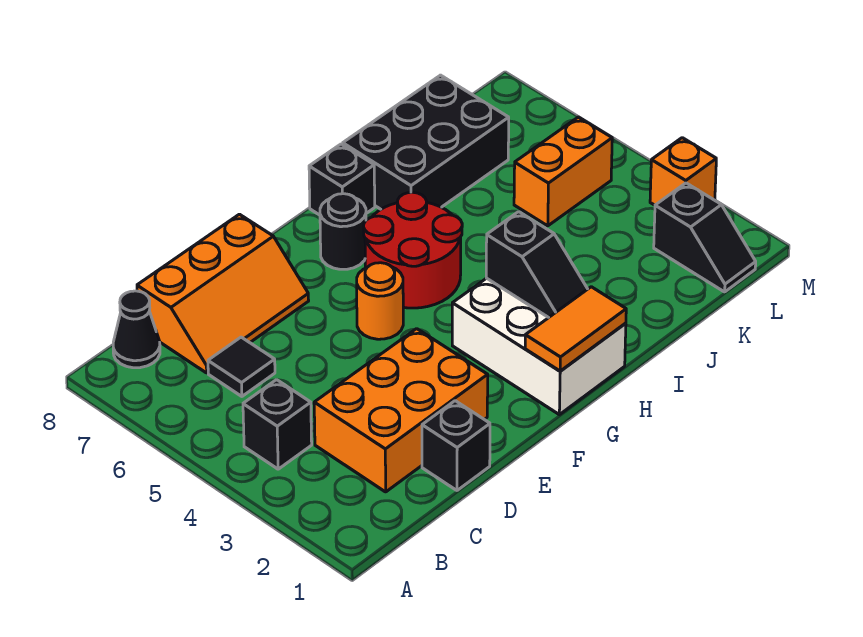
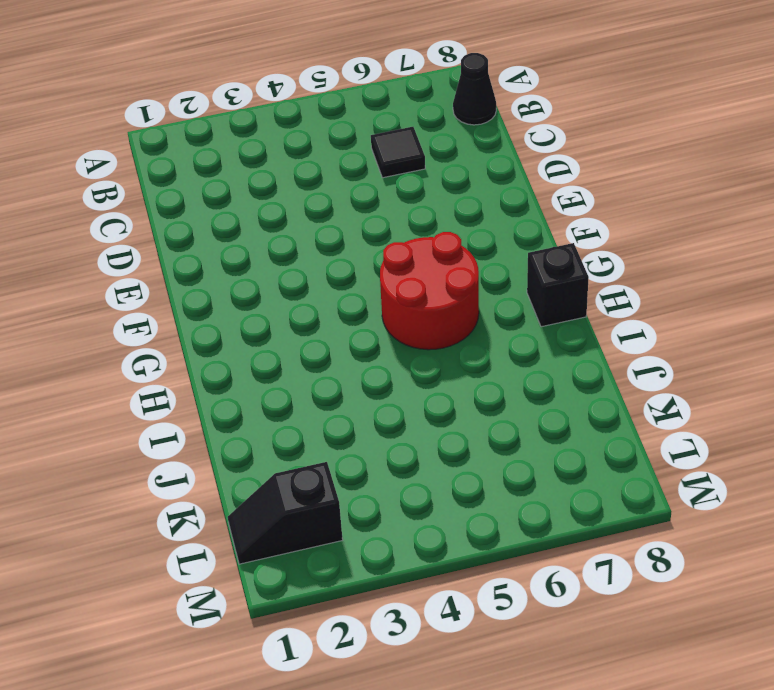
none -> black brick B4 level 1
none -> orange brick C2:E3 level 1
none -> orange slope C7:E8 level 1 top 8

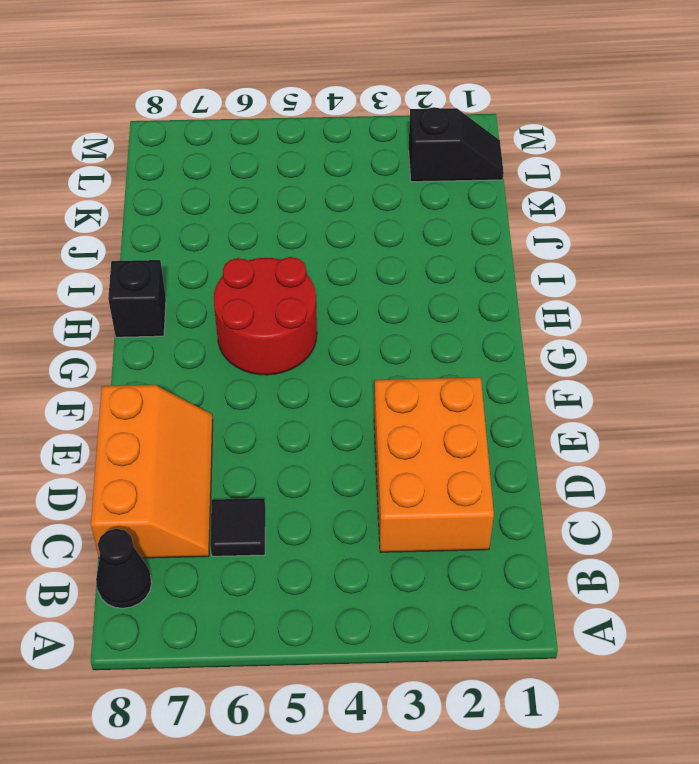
none -> black brick B4 level 1
none -> black brick D1 level 1
none -> orange round brick F5 level 1

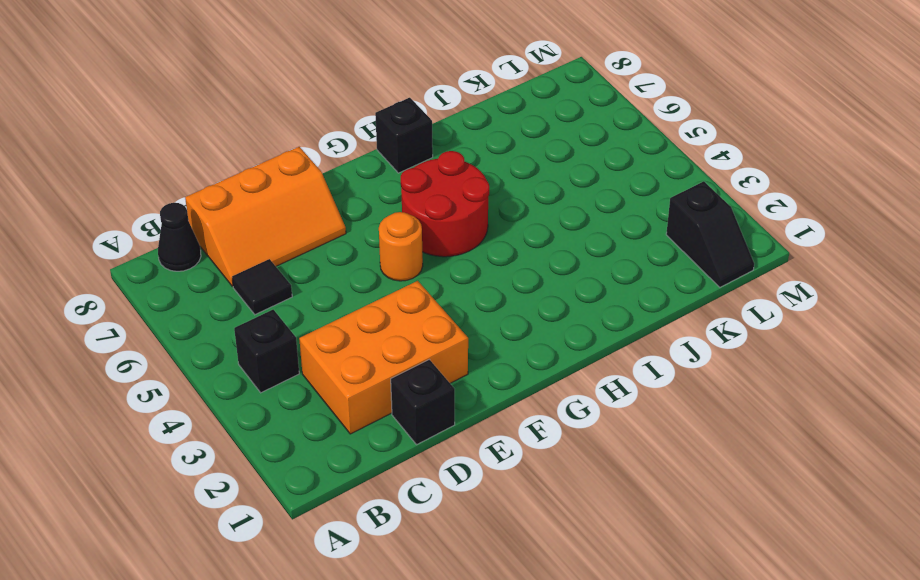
none -> white brick G1:H3 level 1
none -> black round brick G7 level 1
none -> black brick I7:K8 level 1

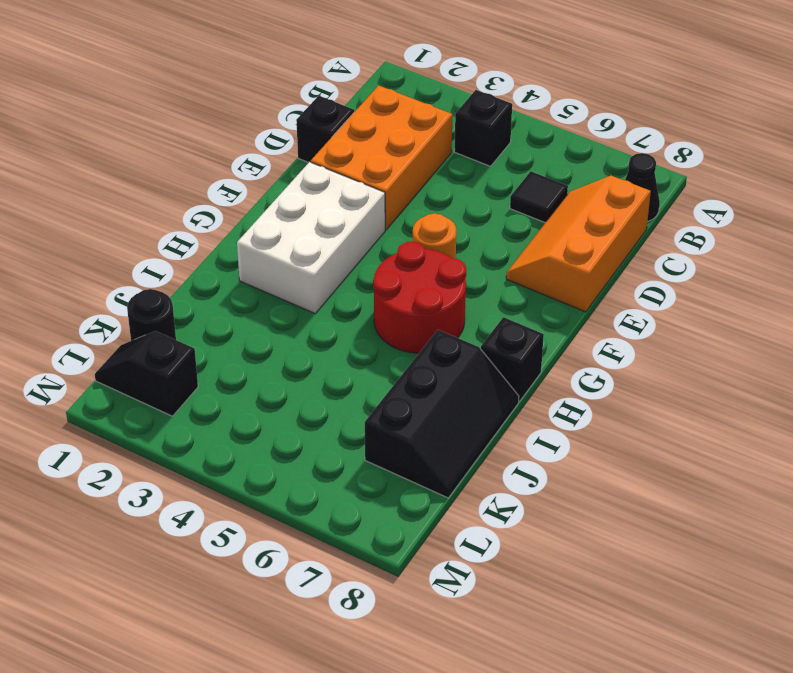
white brick F2:H3 level 1 -> white brick G1:H3 level 1
black slope I7:K8 level 1 top 7 -> black brick I7:K8 level 1
black round brick K1 level 1 -> black round brick G7 level 1
none -> orange brick K5:L5 level 1
none -> orange brick M3 level 1
none -> orange tile G1:H1 level 2

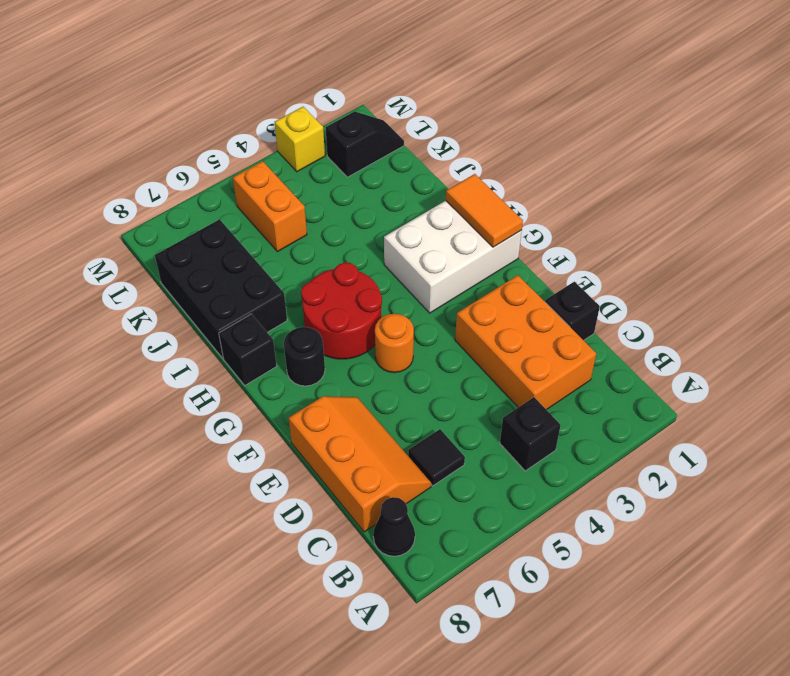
yellow brick M3 level 1 -> orange brick M3 level 1
none -> black slope H2:H3 level 2 top 3

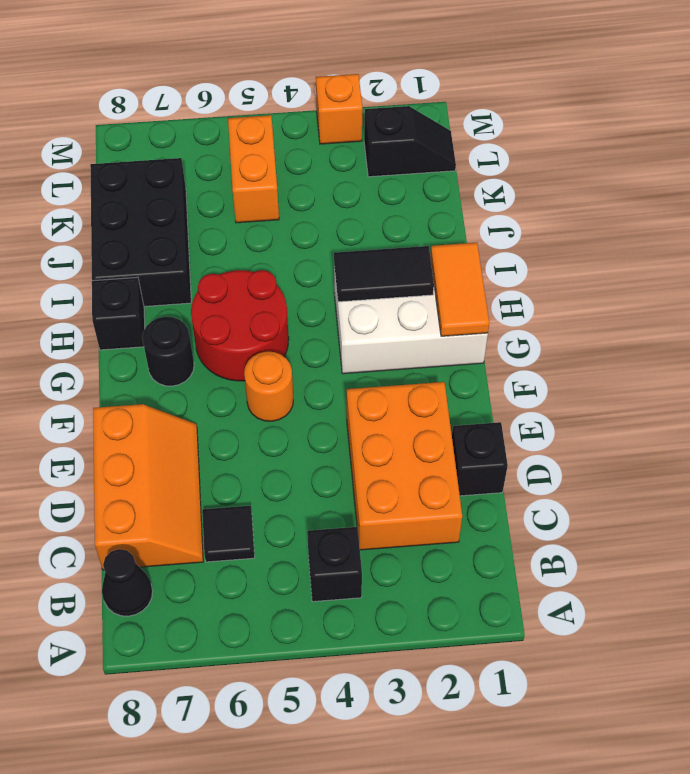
black tile H2:H3 level 2 -> black slope H2:H3 level 2 top 3

